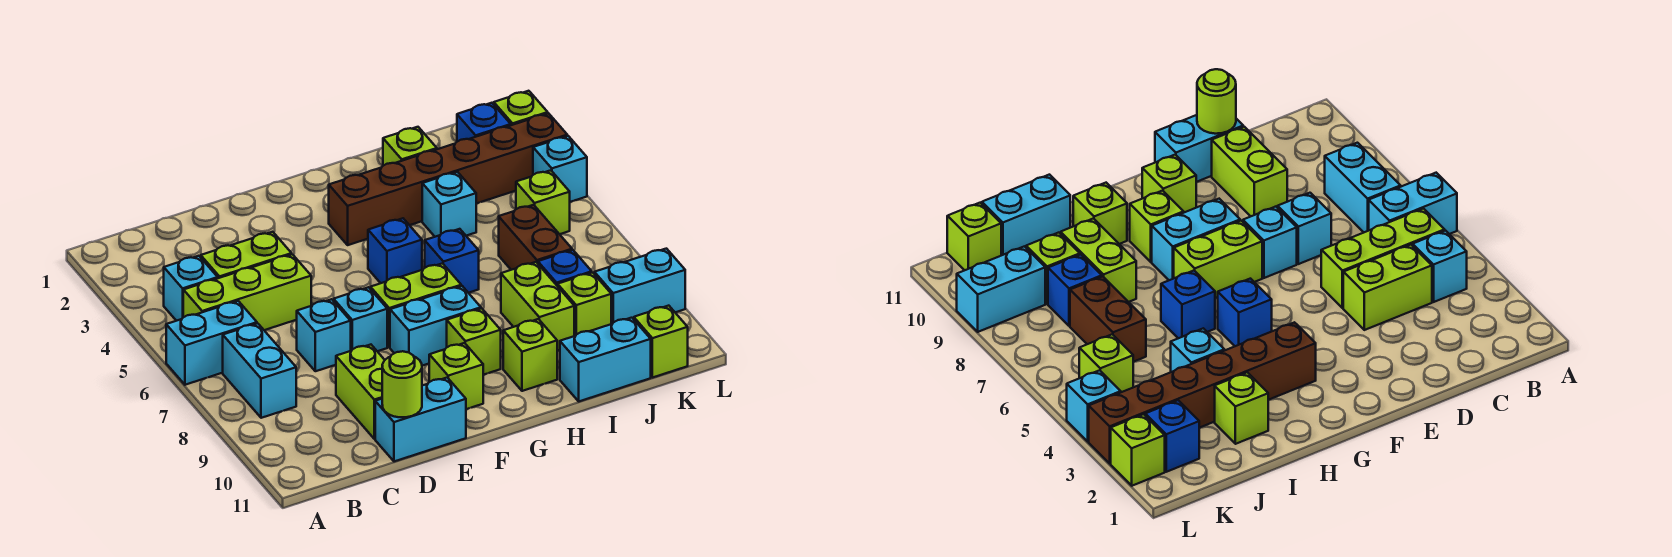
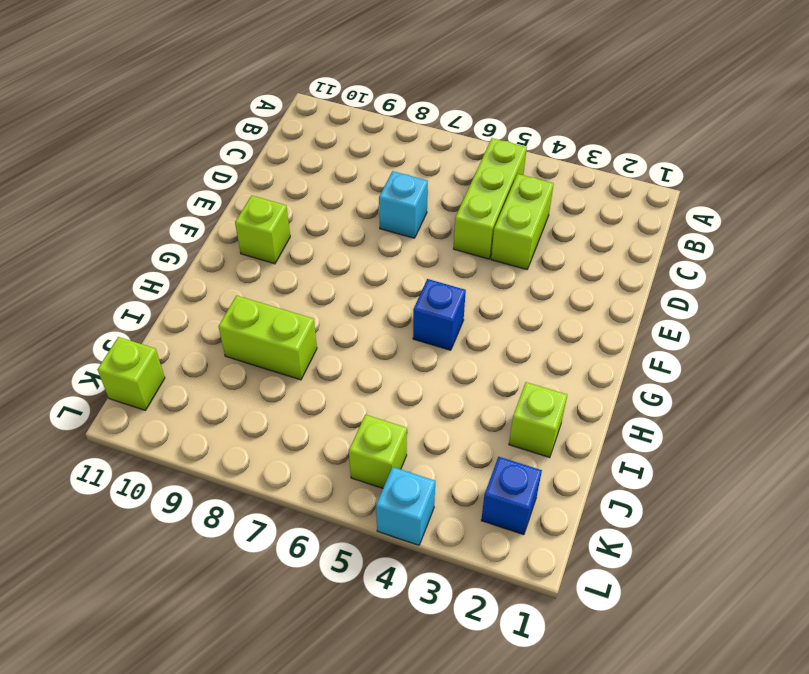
none -> cyan brick A6:B6 level 1
none -> cyan brick B4 level 1
none -> cyan brick B7:B8 level 1
none -> lime brick D9:D10 level 1

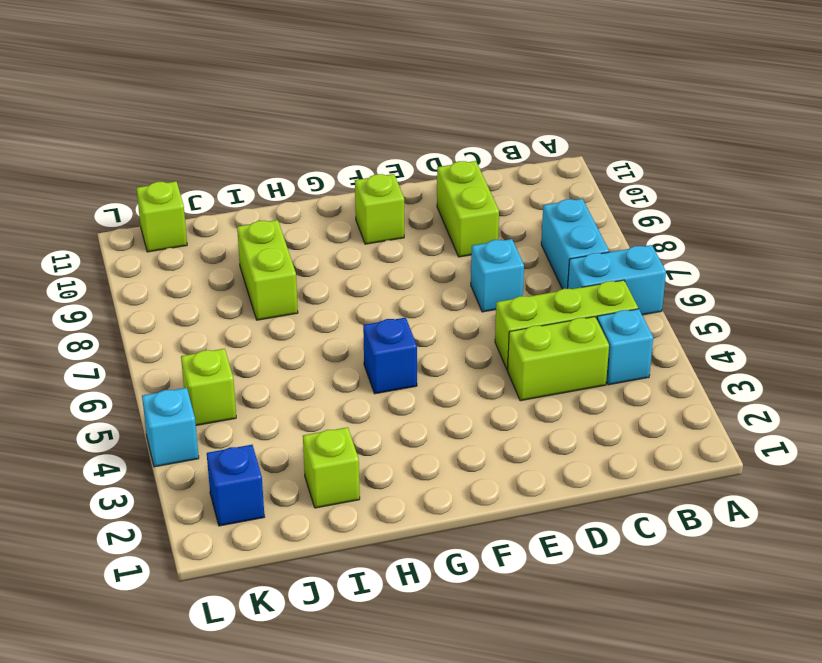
none -> cyan brick D11:E11 level 1
none -> cyan brick E7 level 1
none -> lime brick F7:G7 level 1
none -> cyan brick F8:G8 level 1

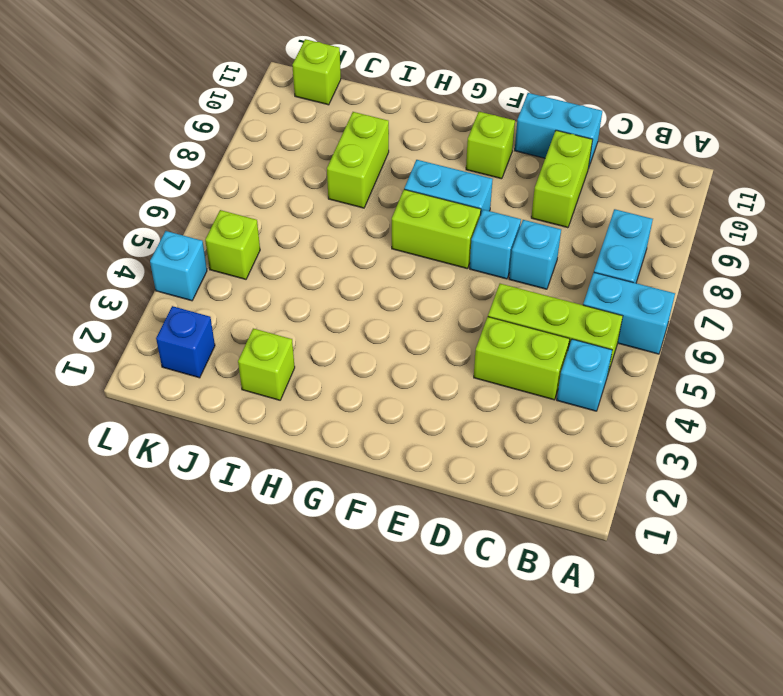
none -> brown brick G3:L3 level 1
none -> blue brick G5 level 1
none -> lime brick G9 level 1
none -> blue brick H6 level 1

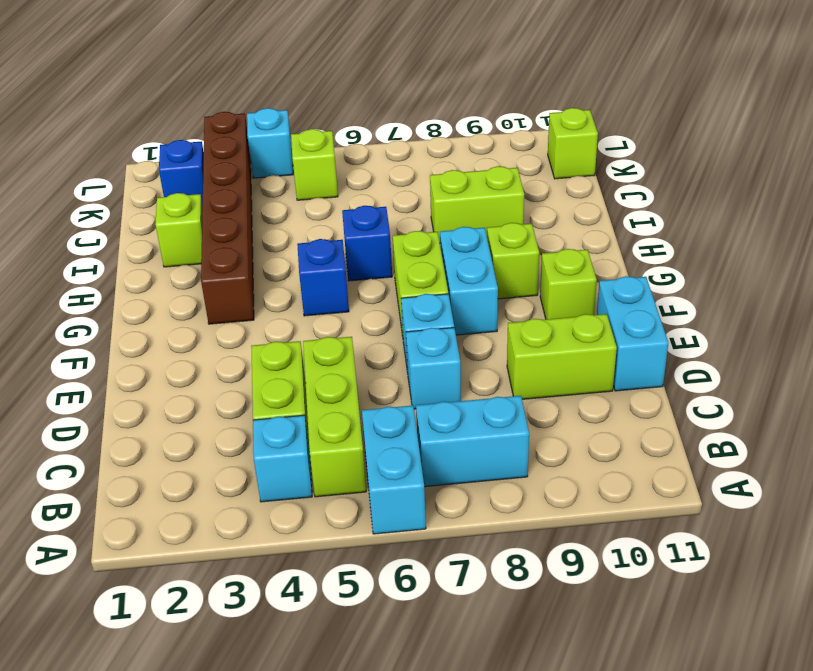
none -> lime brick H10 level 1
none -> cyan brick I4 level 1
none -> cyan brick I11:J11 level 1
none -> brown brick J6:J7 level 1

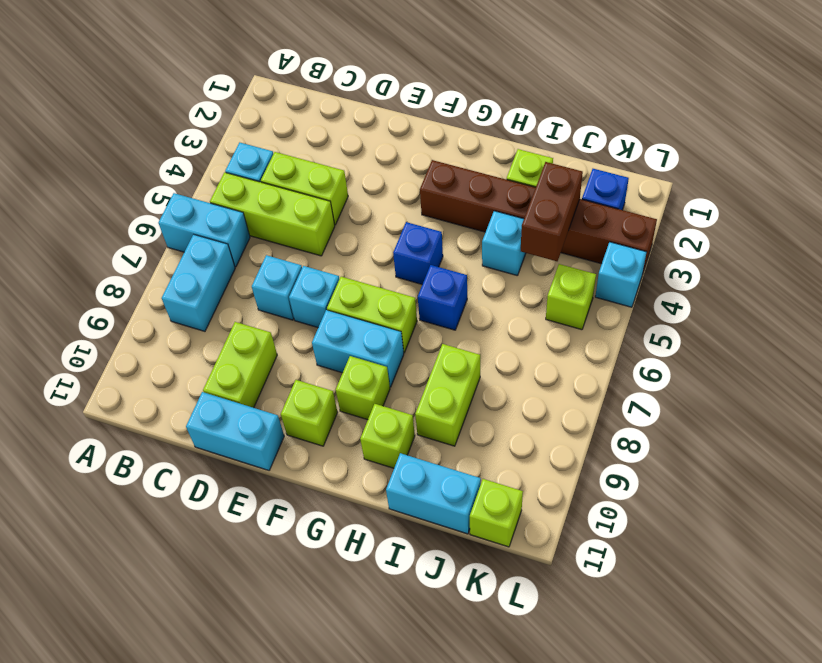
brown brick J3:J4 level 2 -> brown brick J6:J7 level 1
none -> blue brick J8 level 1
none -> lime brick J9 level 1
none -> cyan brick K9:L9 level 1
none -> lime brick L2 level 1

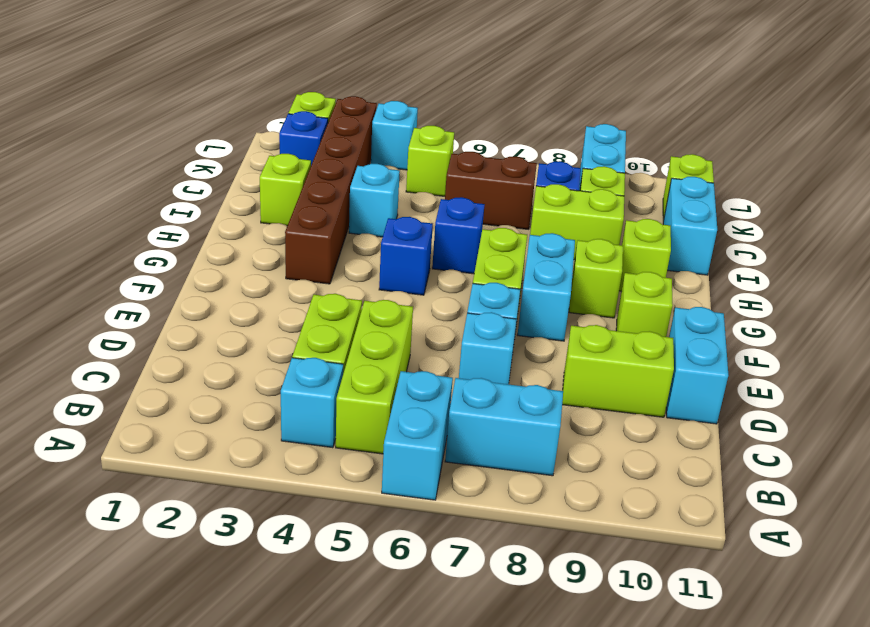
none -> lime round brick D11 level 2

